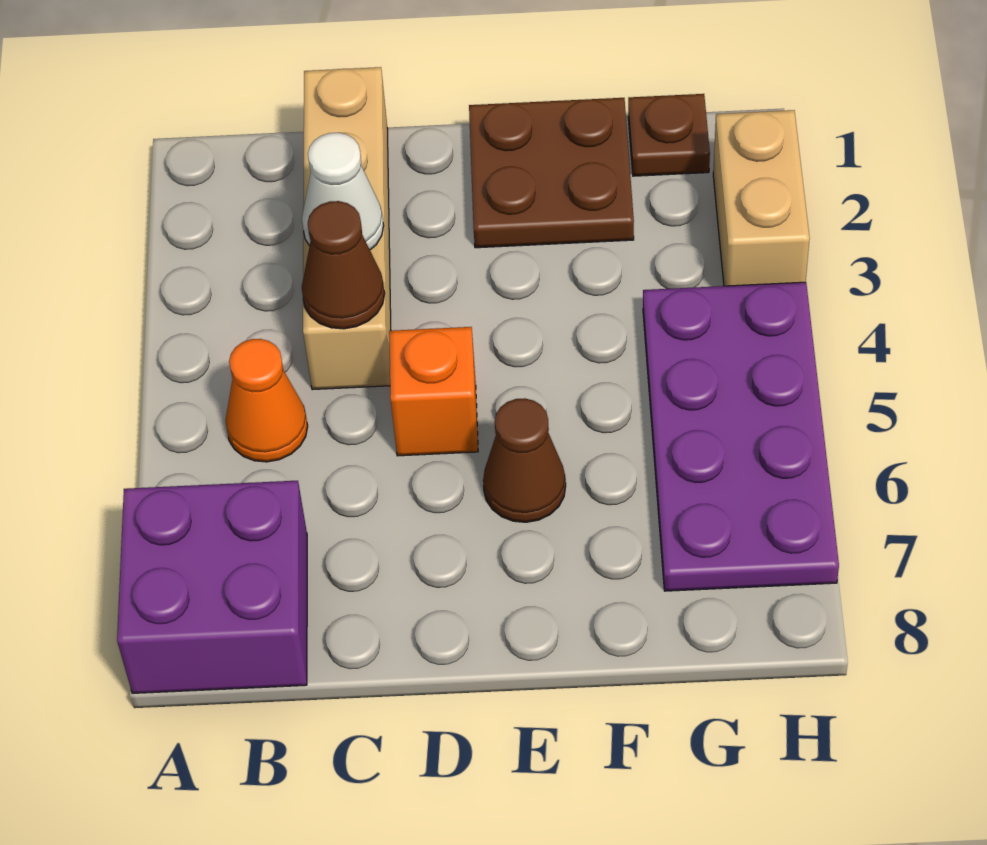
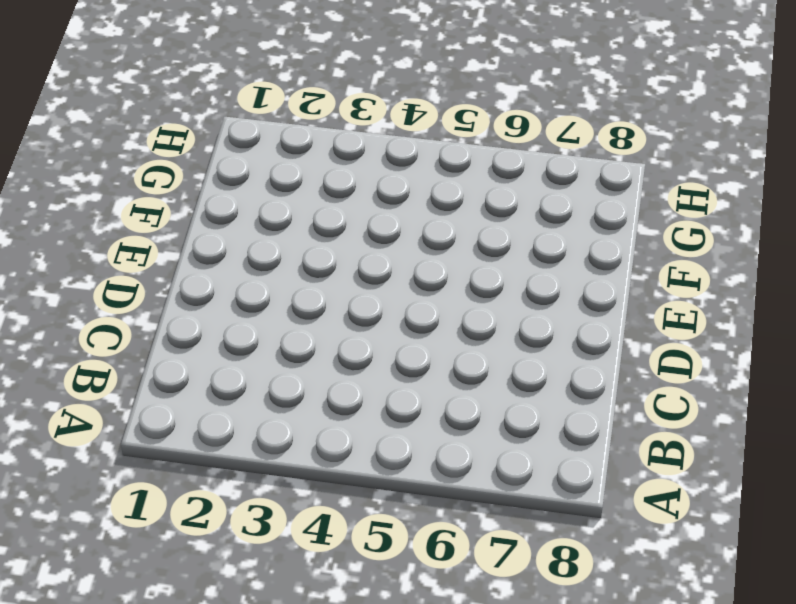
none -> purple brick A7:B8 level 1
none -> orange cone B5 level 1

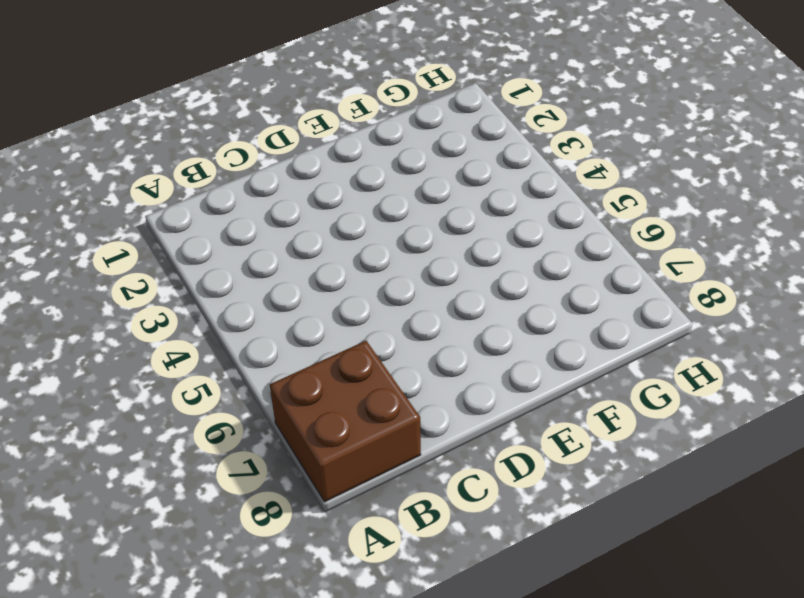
brown brick A7:B8 level 1 -> purple brick A7:B8 level 1
none -> orange cone B5 level 1
none -> tan brick C1:C4 level 1

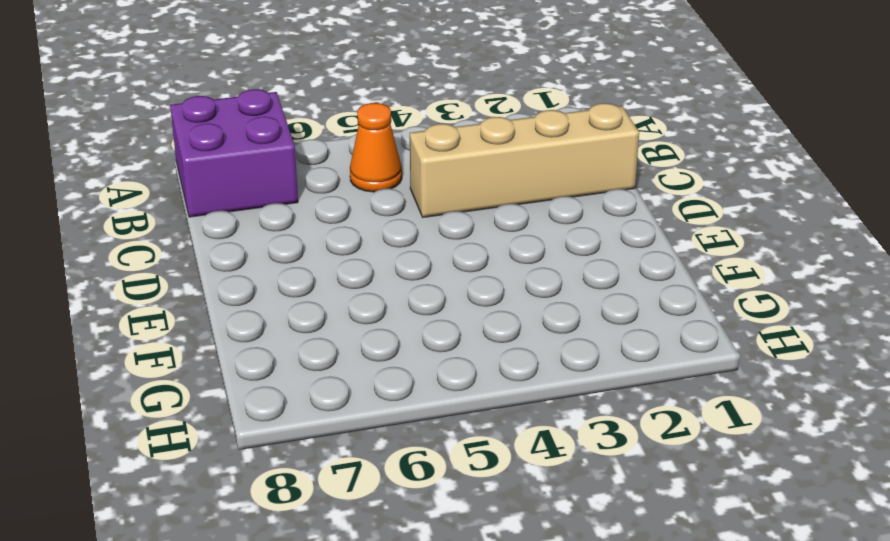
none -> orange brick D5 level 1
none -> brown plate E1:F2 level 1

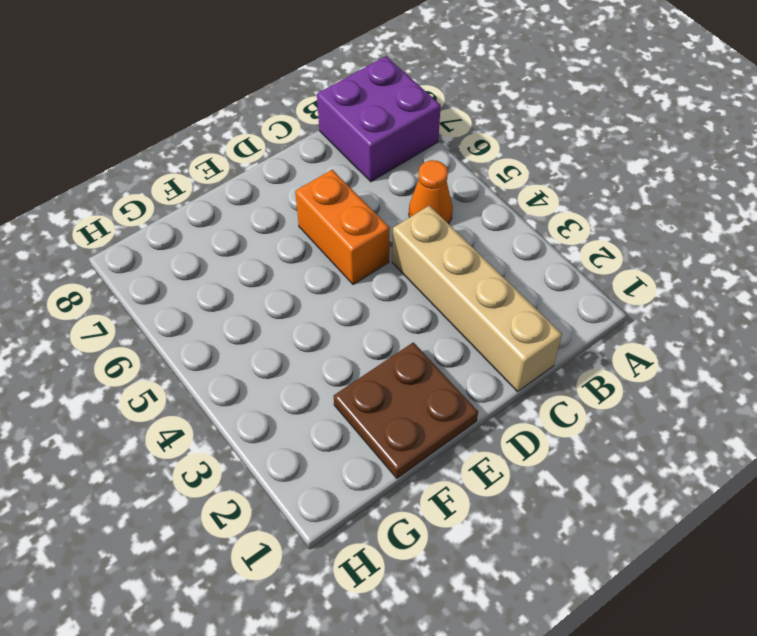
orange brick D5:D6 level 1 -> orange brick D5 level 1
none -> brown cone E6 level 1
none -> brown plate G1 level 1

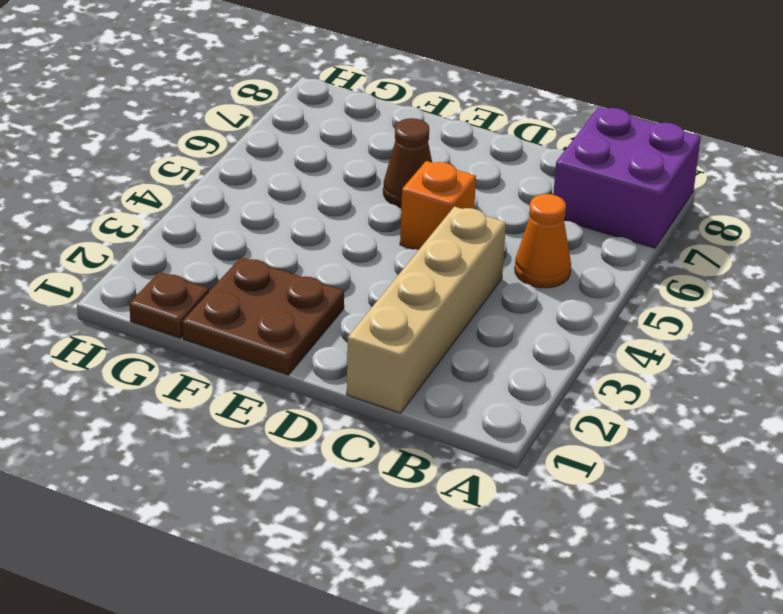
none -> purple plate G4:H7 level 1
none -> tan brick H2:H3 level 1

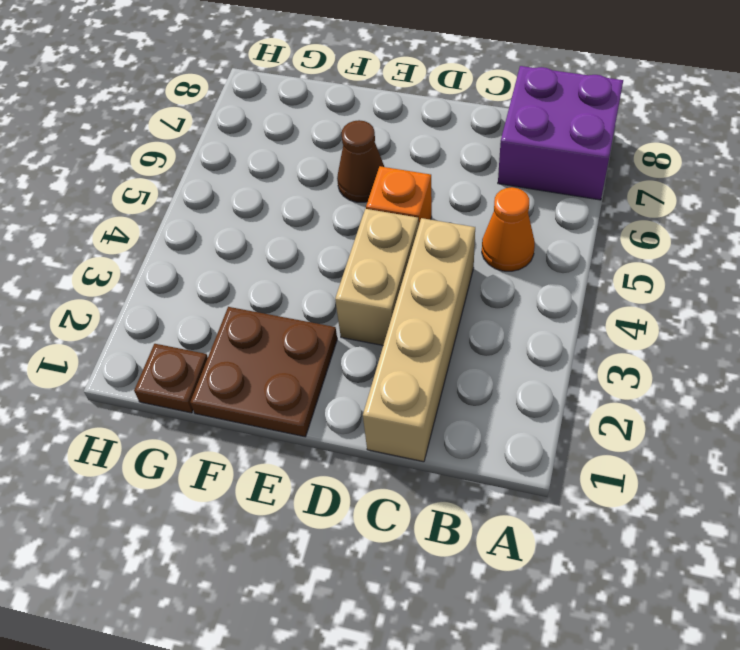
tan brick D3:D4 level 1 -> tan brick H2:H3 level 1
none -> purple plate G4:H7 level 1
none -> white cone C3 level 2

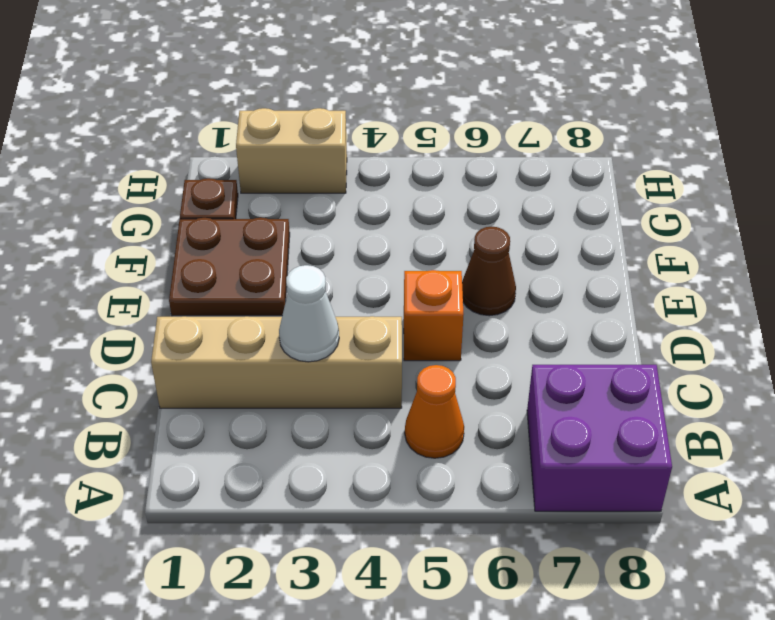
none -> purple plate G4:H7 level 1
none -> brown cone C4 level 2

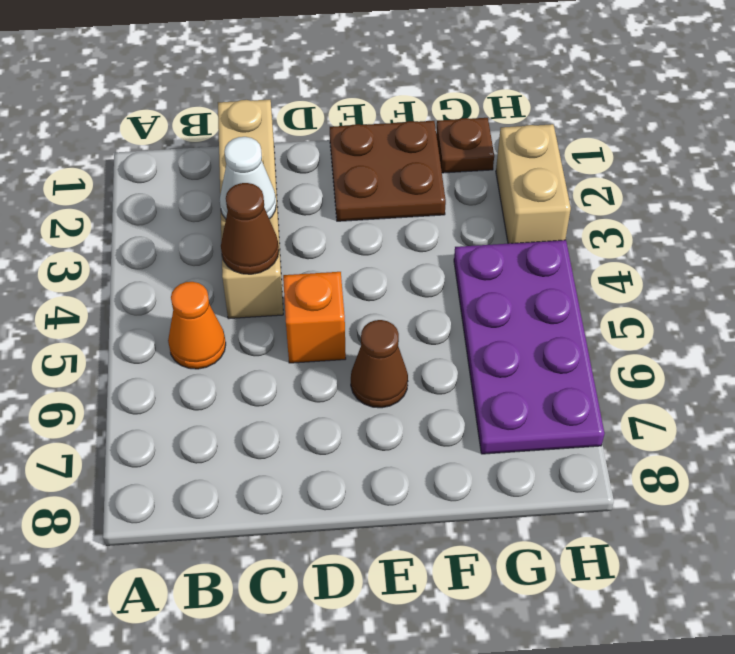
none -> purple brick A7:B8 level 1

